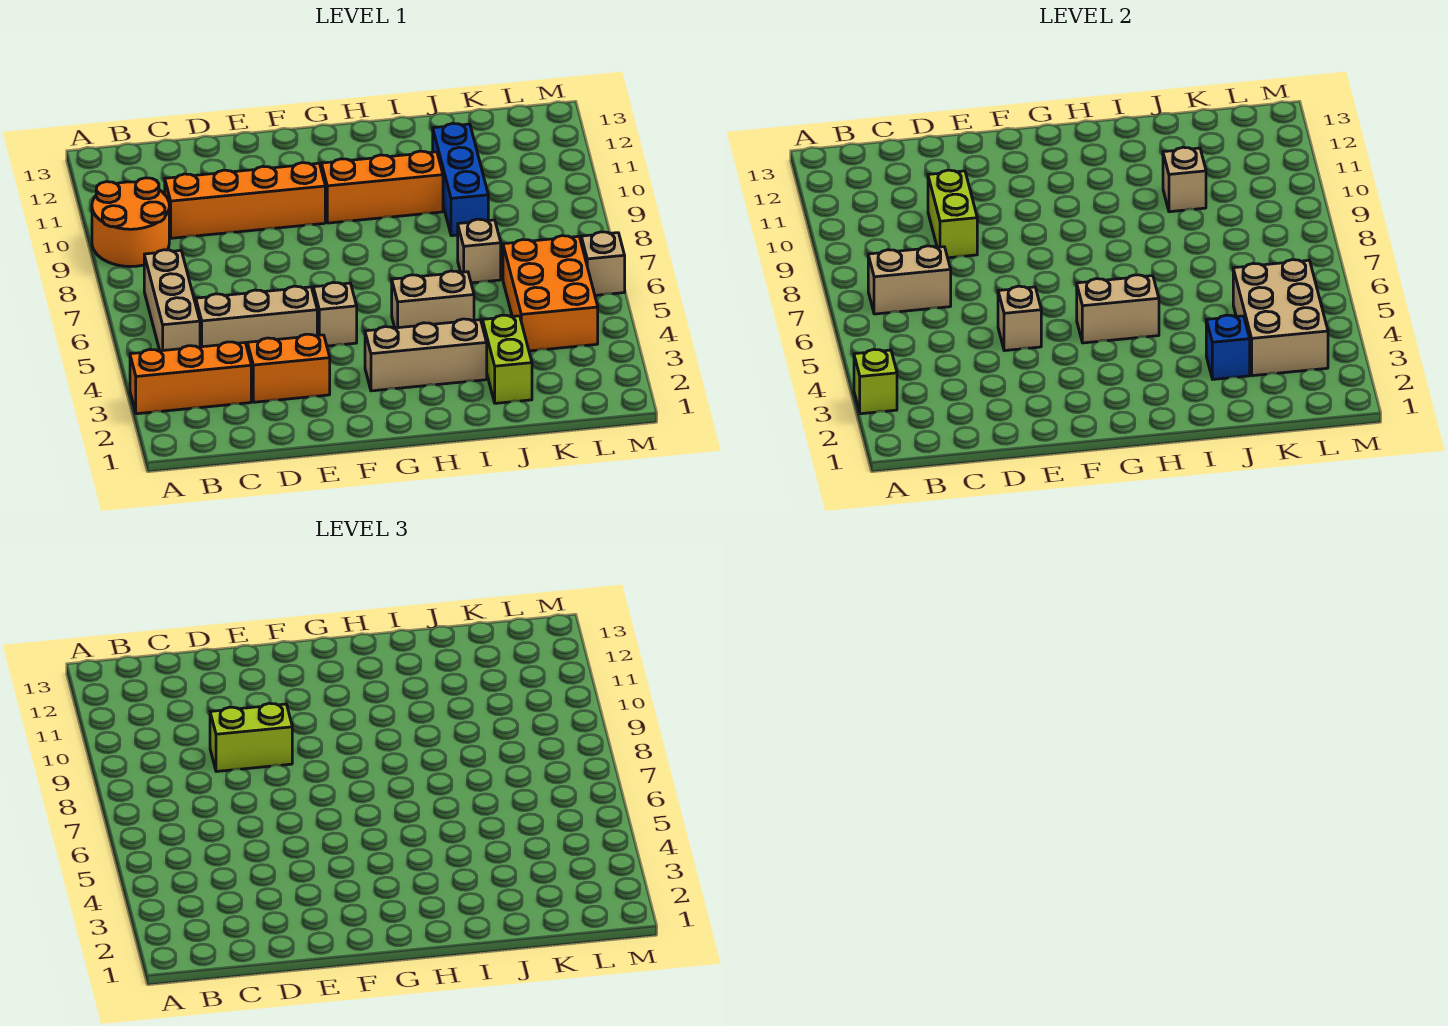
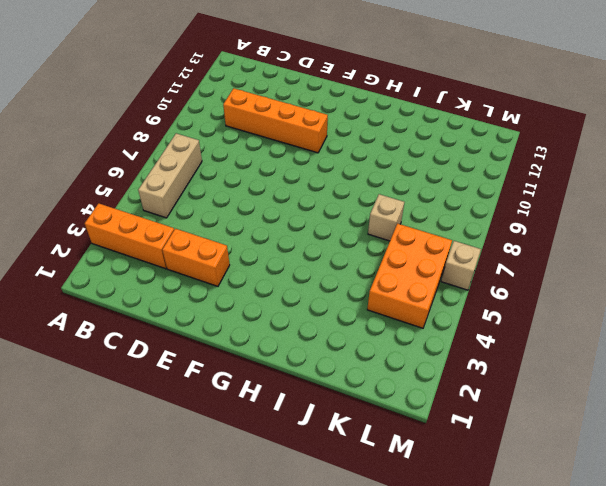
none -> orange round brick A9:B10 level 1
none -> tan brick C5:E5 level 1
none -> tan brick F5 level 1

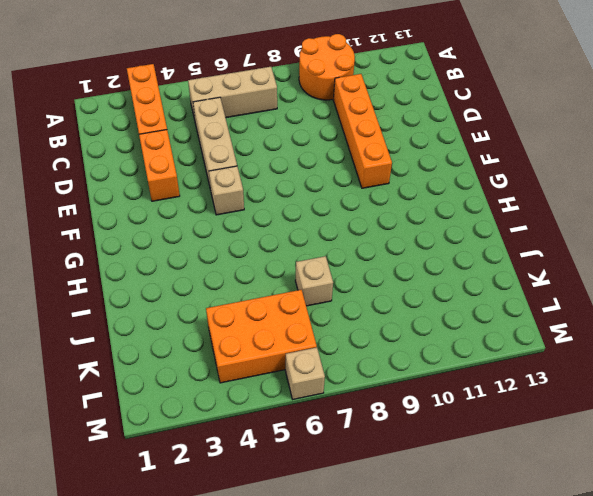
none -> tan brick G3:I3 level 1
none -> orange brick G10:I10 level 1
none -> tan brick H5:I5 level 1

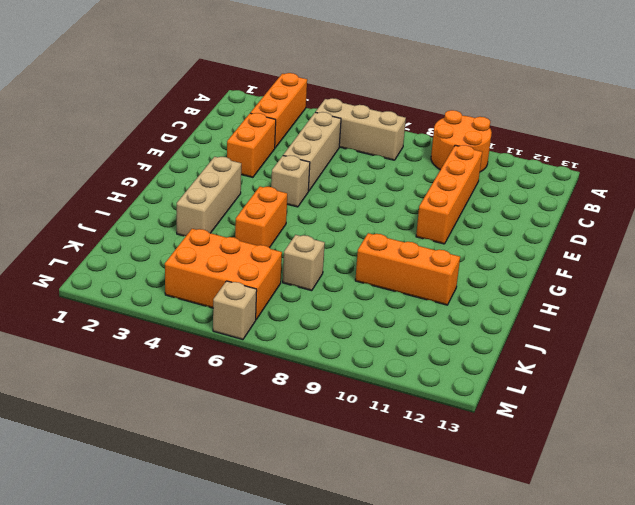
orange brick H5:I5 level 1 -> tan brick H5:I5 level 1
orange brick I9:I11 level 1 -> orange brick G10:I10 level 1
none -> lime brick J2:J3 level 1
none -> blue brick J9:J11 level 1
none -> lime brick A3 level 2

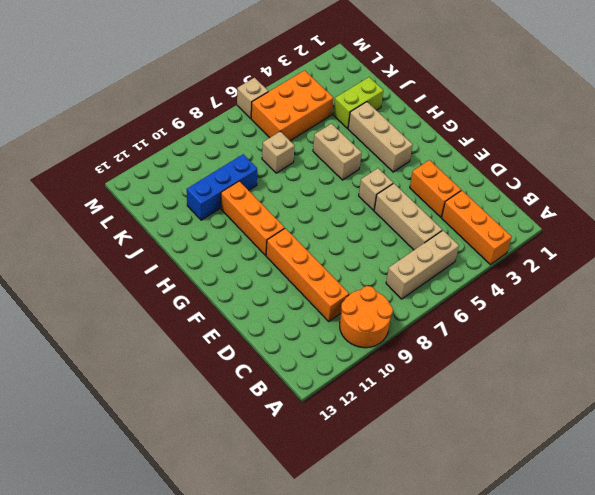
none -> lime brick A3 level 2
none -> tan brick B7:C7 level 2
none -> lime brick D9:D10 level 2

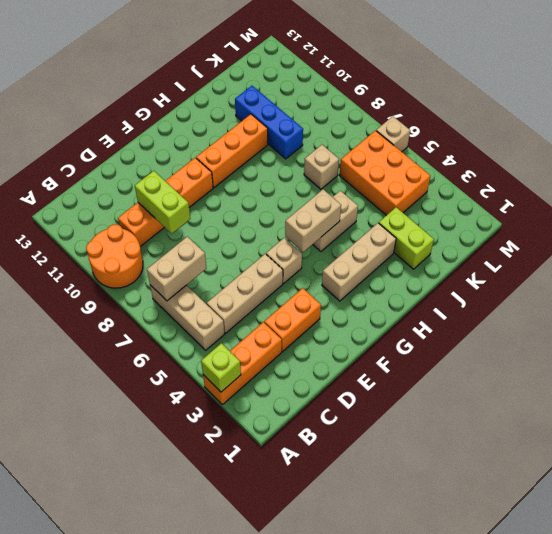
none -> tan brick E5 level 2
none -> blue brick J3 level 2
none -> tan brick J10 level 2

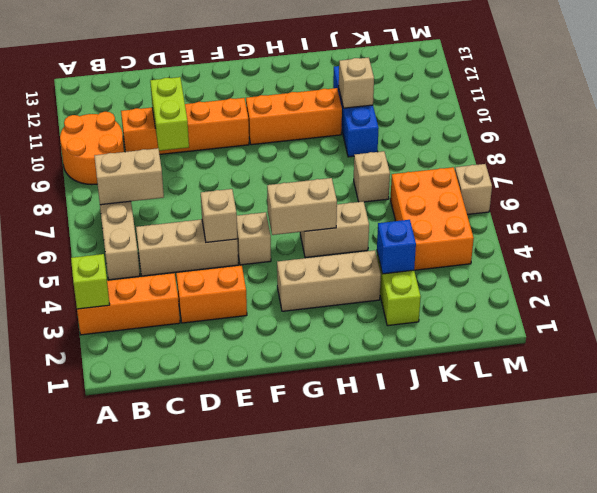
none -> tan brick K3:L5 level 2
none -> lime brick D9:E9 level 3

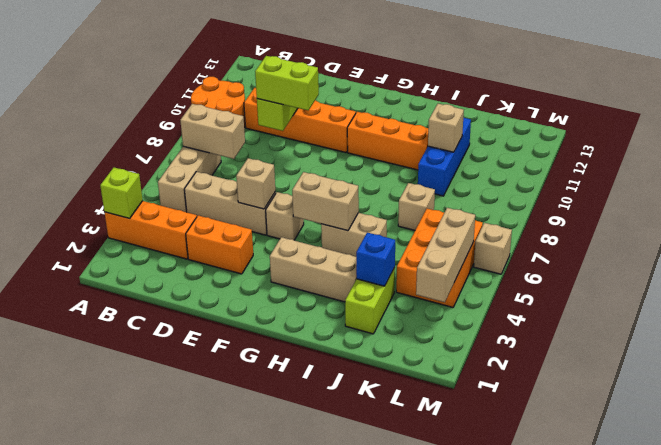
tan brick L3:L5 level 2 -> tan brick K3:L5 level 2

